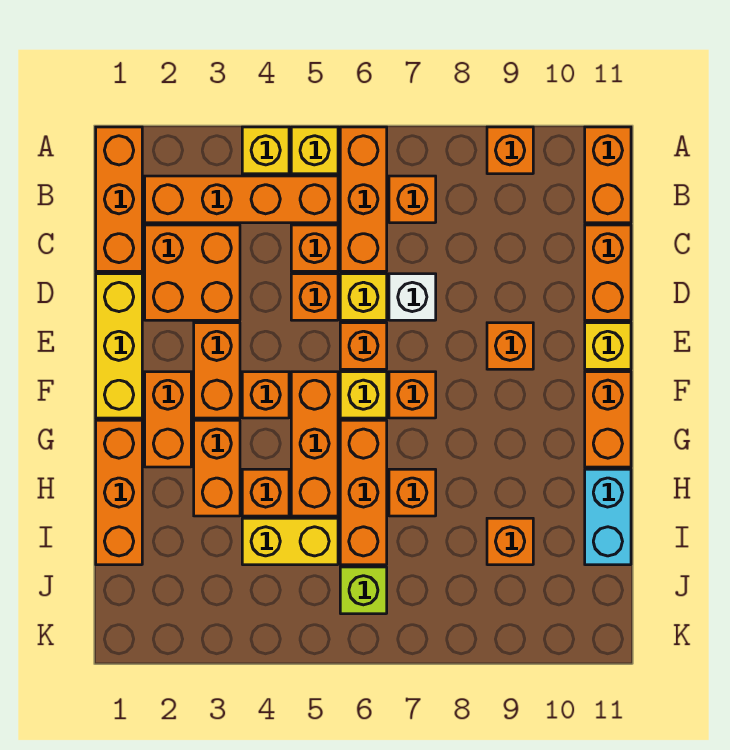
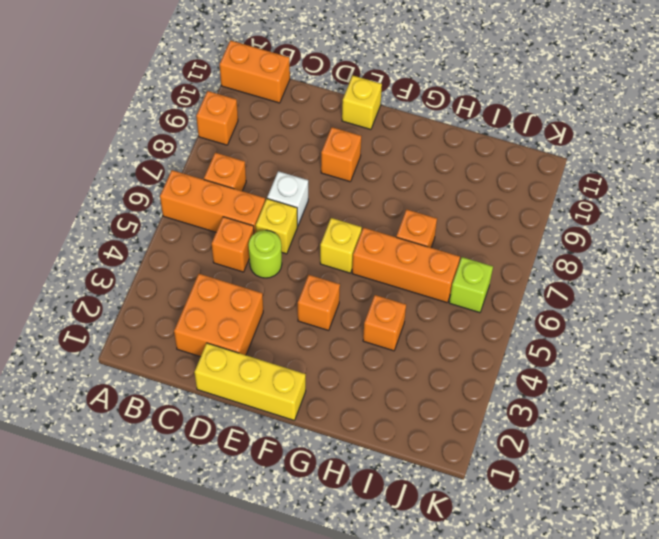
lime round brick D5 level 1 -> orange brick D5 level 1
none -> orange brick A1:C1 level 1
none -> yellow brick A4 level 1
none -> yellow brick A5 level 1
none -> orange brick B2:B5 level 1

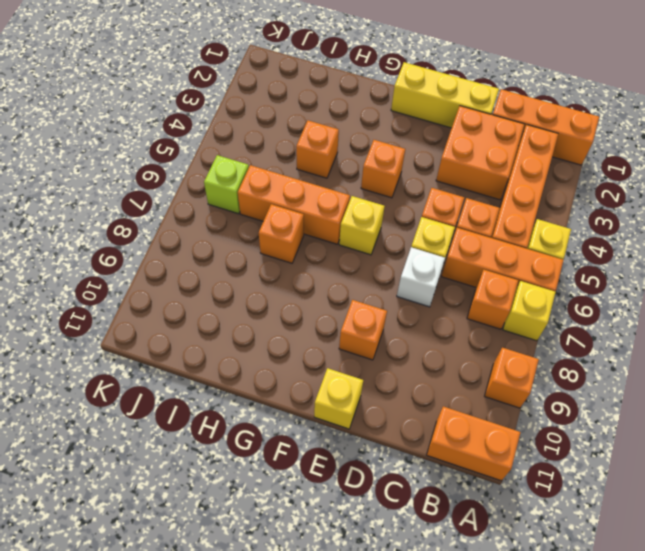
yellow brick A7 level 1 -> yellow brick A4 level 1
none -> orange brick C11:D11 level 1
none -> orange brick E3:F3 level 1
none -> orange brick E6 level 1
none -> orange brick F2:G2 level 1

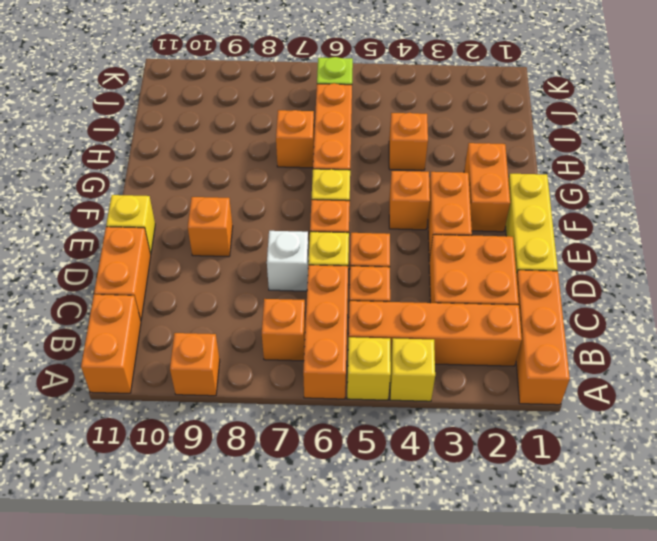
none -> orange brick F5:H5 level 1
none -> orange brick F7 level 1
none -> orange brick F11:G11 level 1
none -> orange brick G1:I1 level 1

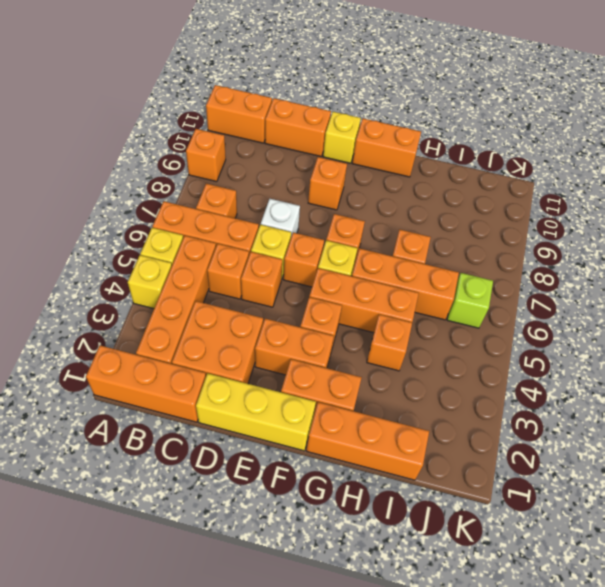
none -> orange brick G3:H3 level 1
none -> cyan brick H11:I11 level 1
none -> yellow brick I4:I5 level 1
none -> orange brick I9 level 1

